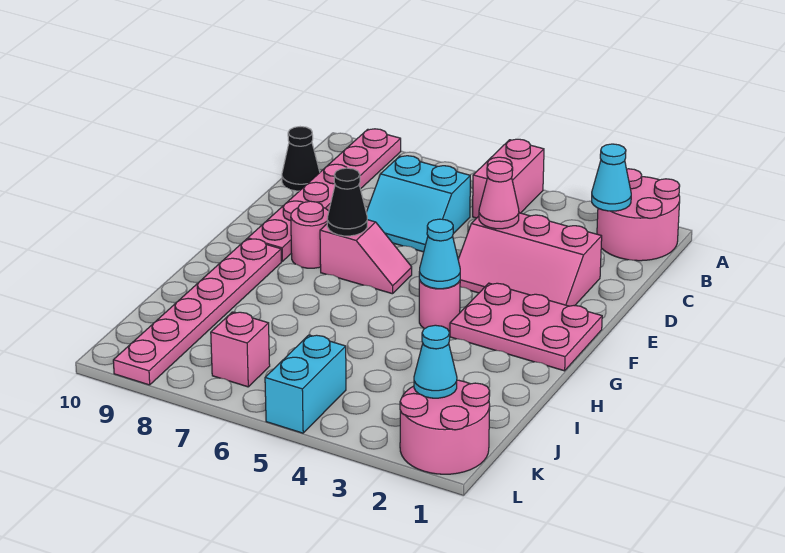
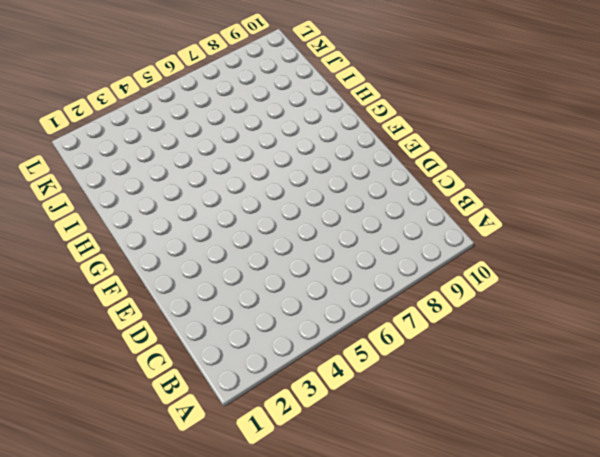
none -> pink round brick A1:B2 level 1
none -> pink brick A5:B5 level 1
none -> pink plate A9:F9 level 1

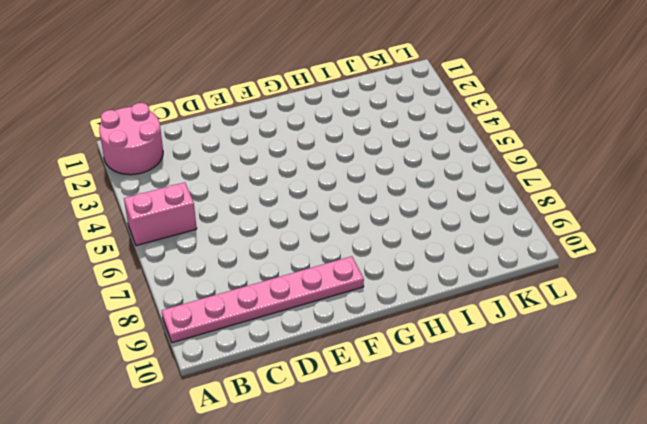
none -> cyan slope C6:D7 level 1 top C
none -> black cone C10 level 1
none -> pink slope D2:E4 level 1 top D

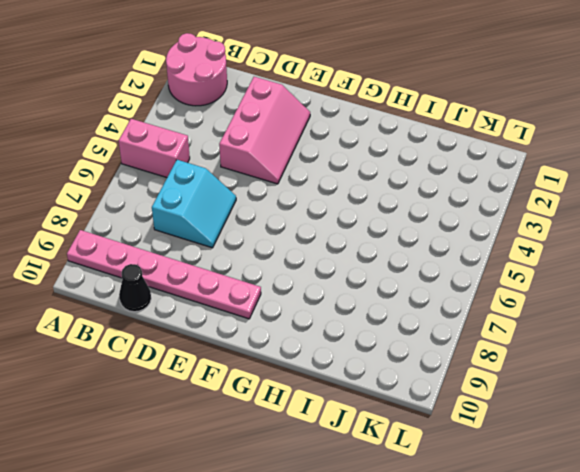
none -> pink plate F1:G3 level 1
none -> pink slope F6:F7 level 1 top 7
none -> pink round brick F8 level 1

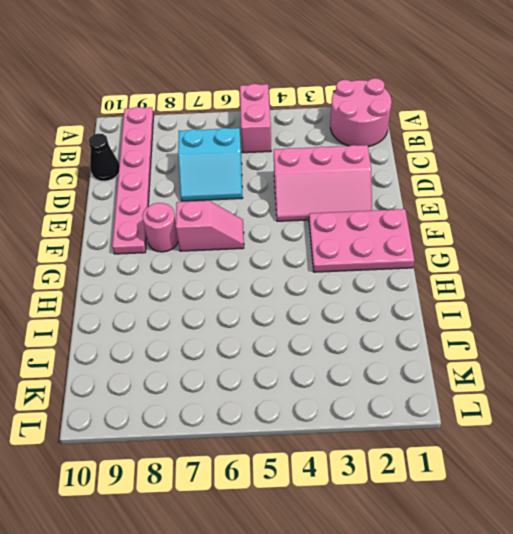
none -> pink round brick G4 level 1
none -> pink plate G9:L9 level 1
none -> pink round brick K1:L2 level 1

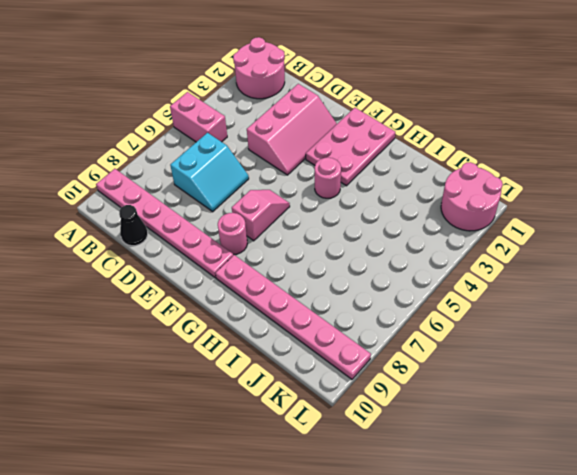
none -> cyan brick K5:L5 level 1
none -> pink brick K7 level 1
none -> cyan cone B2 level 2

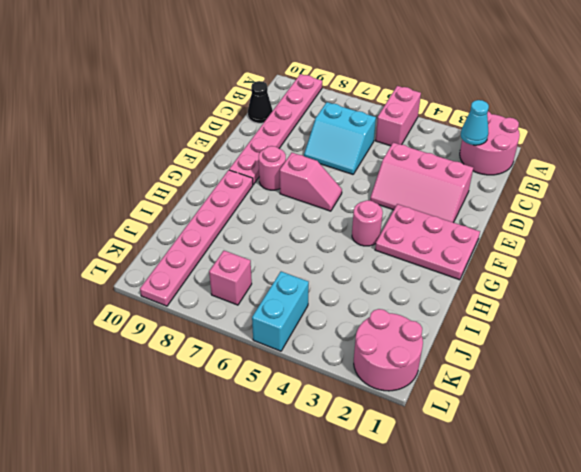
none -> pink cone D4 level 2
none -> black cone F7 level 2
none -> cyan cone G4 level 2

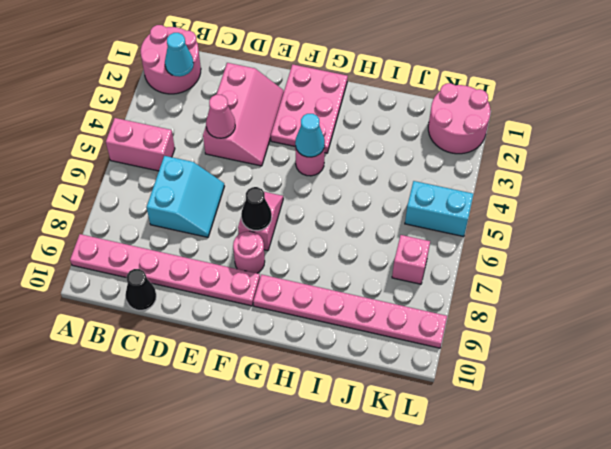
none -> cyan cone K2 level 2

